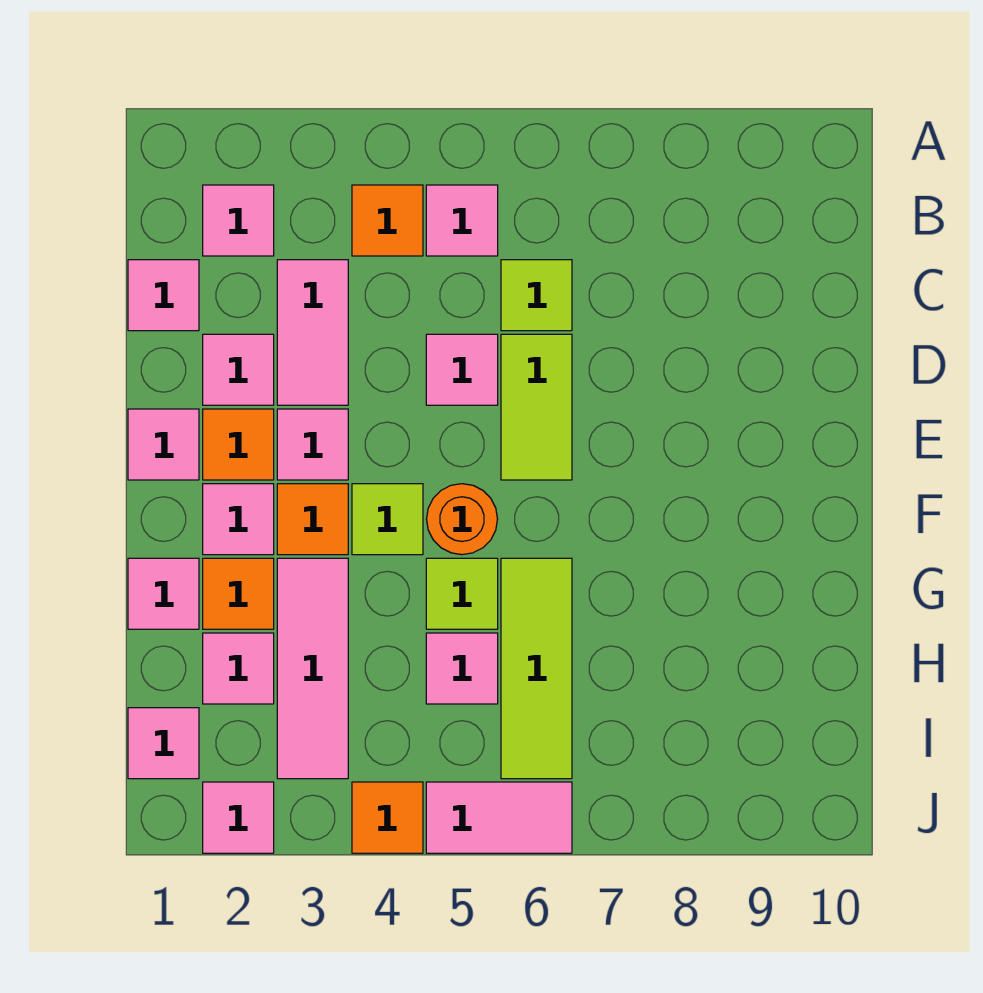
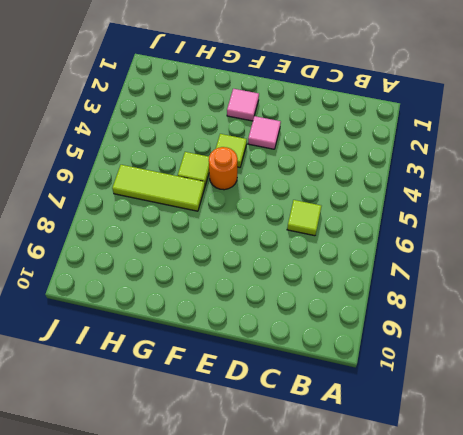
none -> pink tile B2 level 1
none -> orange tile B4 level 1
none -> pink tile B5 level 1

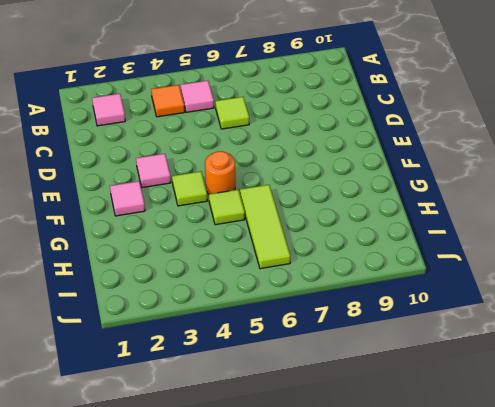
none -> pink tile C1 level 1
none -> pink tile C3:D3 level 1
none -> pink tile D2 level 1

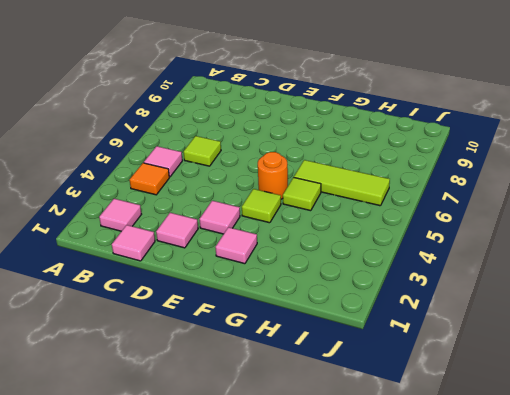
none -> pink tile C3:D3 level 1
none -> pink tile D5 level 1
none -> lime tile D6:E6 level 1

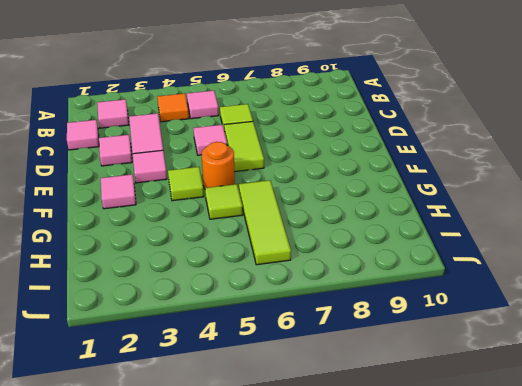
none -> pink tile E1 level 1
none -> orange tile E2 level 1
none -> orange tile F3 level 1

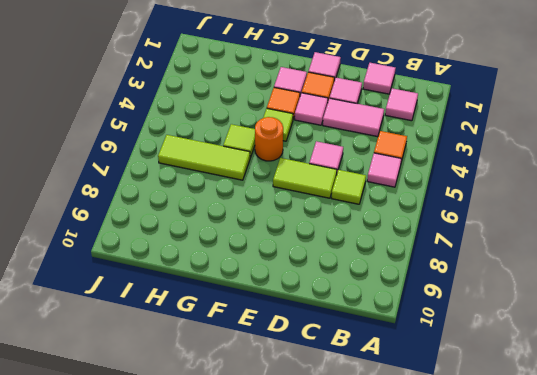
none -> pink tile G1 level 1
none -> orange tile G2 level 1
none -> pink tile G3:I3 level 1

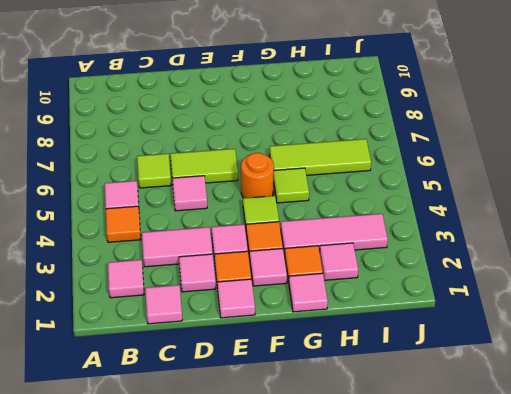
none -> pink tile H5 level 1
none -> pink tile I1 level 1
none -> pink tile J2 level 1

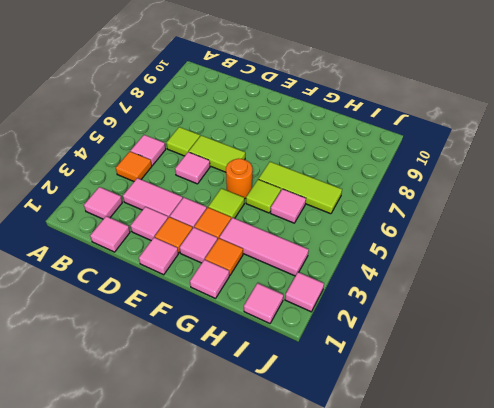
none -> pink tile H2 level 1
none -> orange tile J4 level 1
none -> pink tile J5:J6 level 1

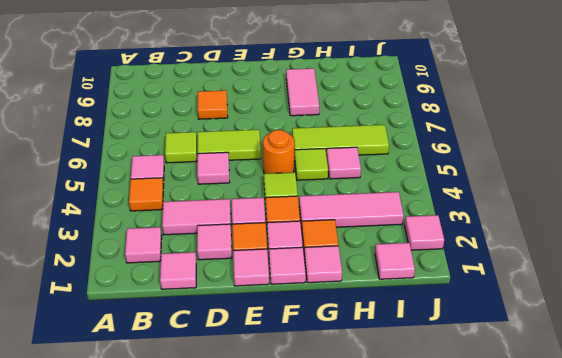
orange tile D8 level 1 -> orange tile J4 level 1
pink tile F1 level 1 -> pink tile H2 level 1
pink tile G8:G9 level 1 -> pink tile J5:J6 level 1

